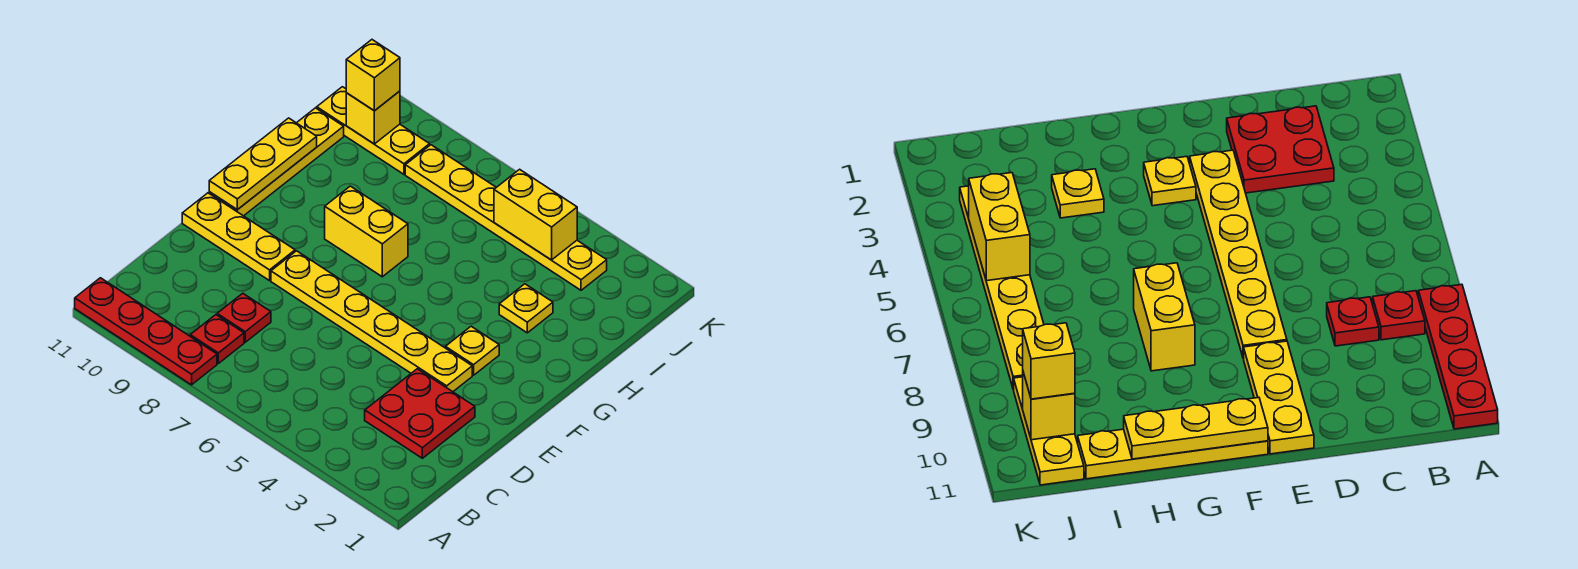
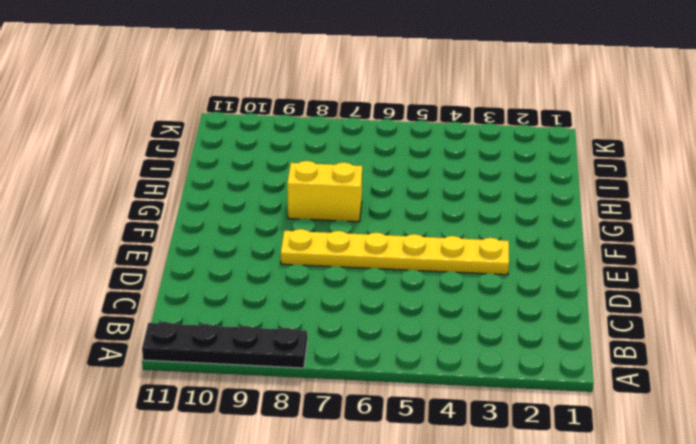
black plate A8:A11 level 1 -> red plate A8:A11 level 1
none -> red plate B8 level 1
none -> red plate C2:D3 level 1
none -> red plate C8 level 1

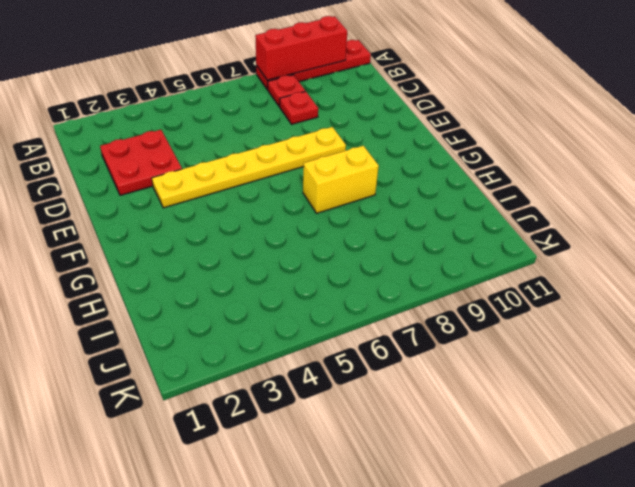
red brick A8:A10 level 2 -> none
none -> yellow plate E9:E11 level 1
none -> yellow plate F3 level 1
none -> yellow plate F11:I11 level 1

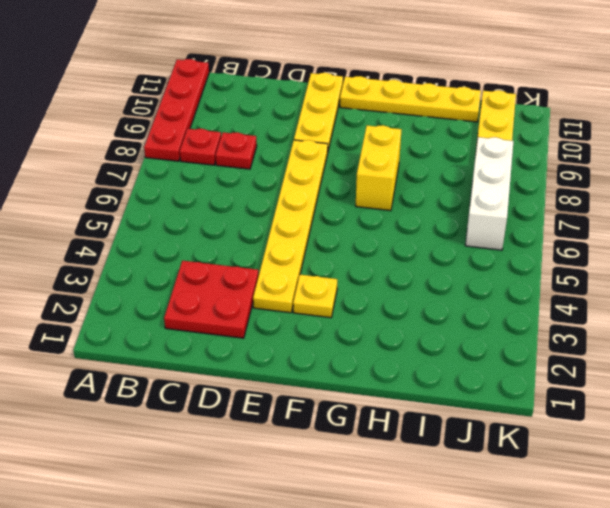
white brick J6:J8 level 1 -> yellow plate J3:J8 level 1
none -> yellow plate H3 level 1
none -> yellow plate F11:H11 level 2
none -> yellow brick J4:J5 level 2

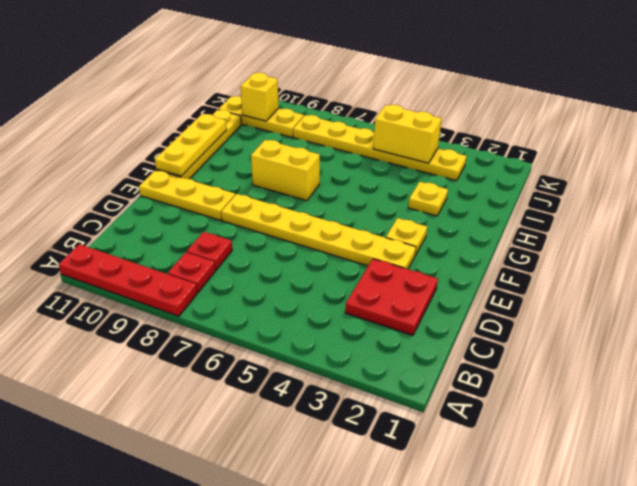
none -> yellow brick J10 level 3

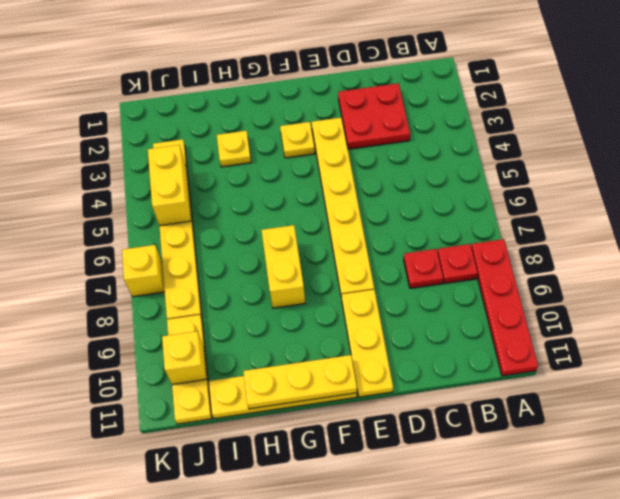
yellow brick K7 level 1 -> yellow brick J10 level 3

